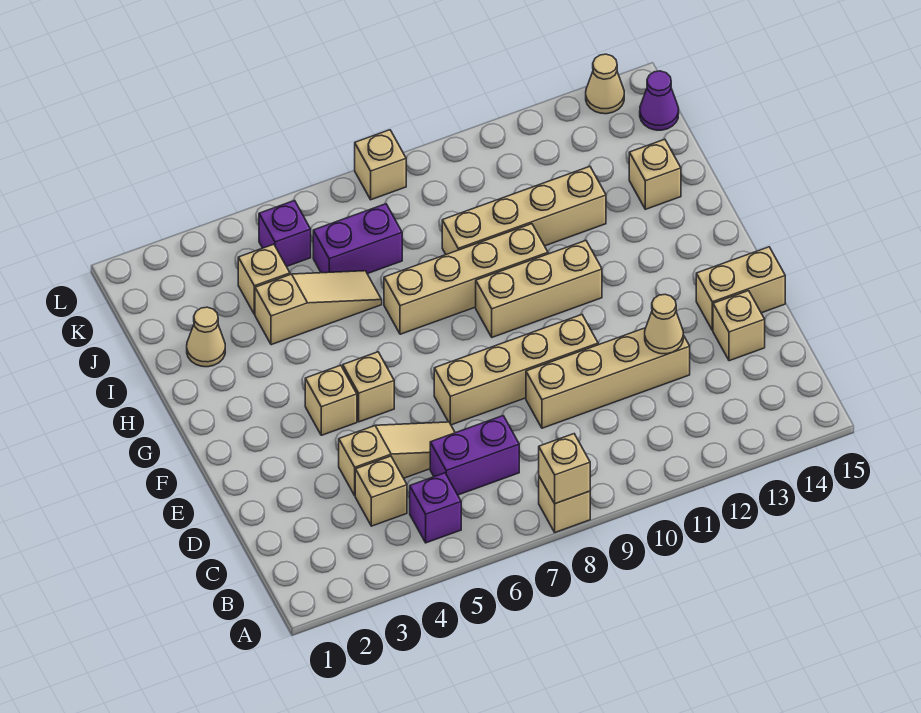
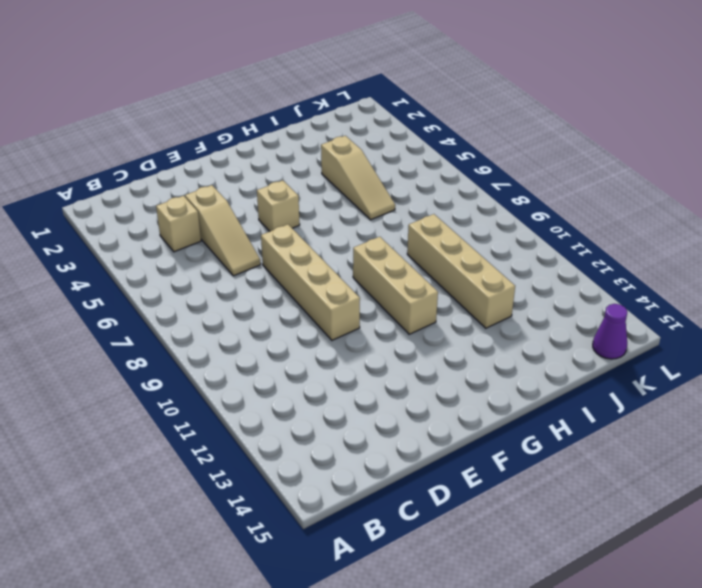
none -> tan brick A8 level 1
none -> purple brick B5 level 1
none -> purple brick C6:C7 level 1

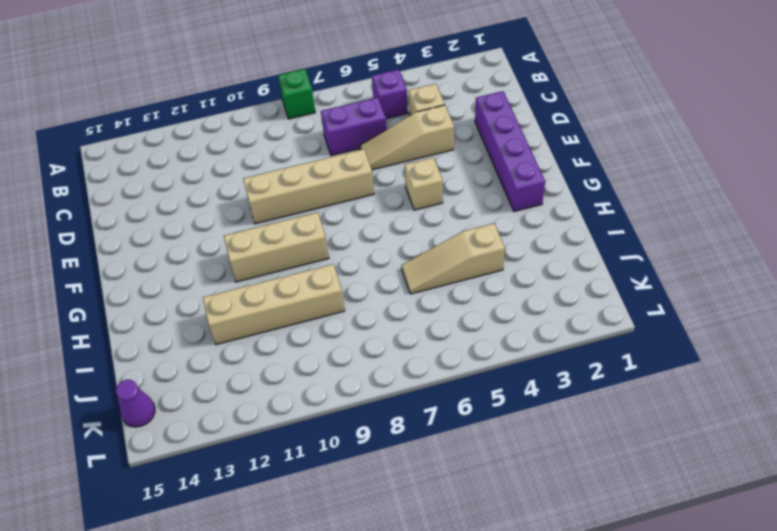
green brick A8 level 1 -> tan brick A8 level 1
purple brick D2:G2 level 1 -> none
none -> tan brick D9:D12 level 1
none -> tan brick D14 level 1
none -> tan brick E14:E15 level 1

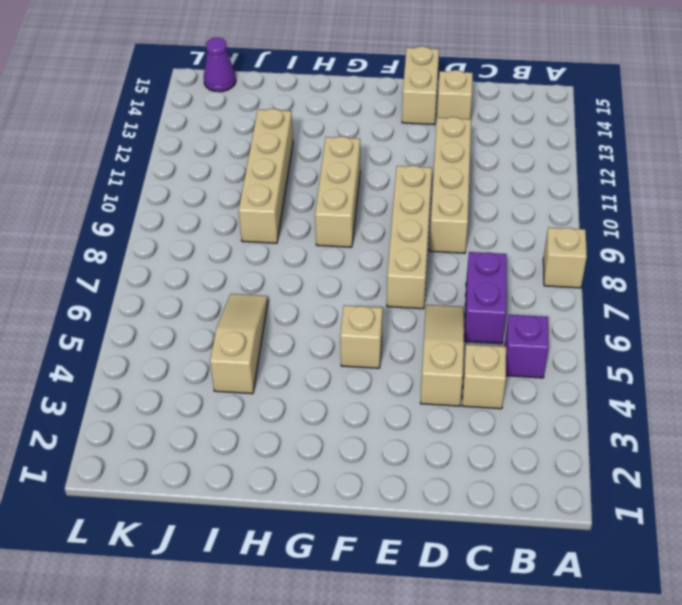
none -> tan brick F4 level 1
none -> tan brick H7:H10 level 1
none -> tan cone I2 level 1

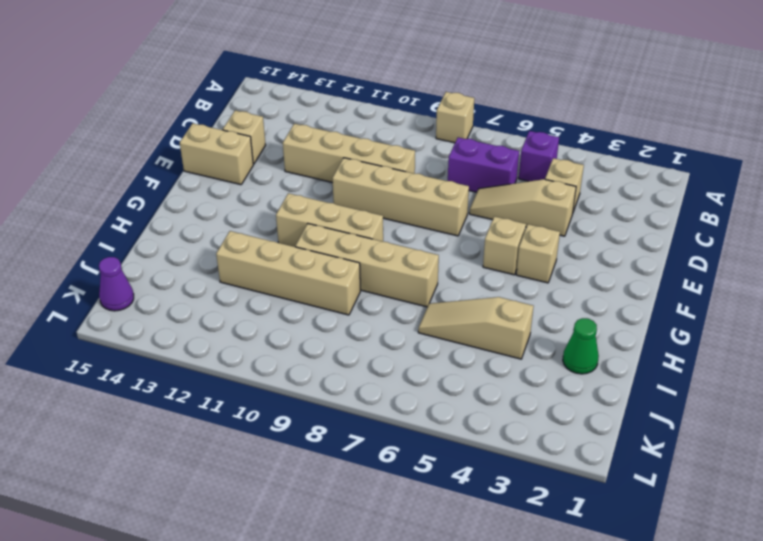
green cone I2 level 1 -> tan cone I2 level 1
none -> tan brick I14 level 1
none -> tan brick J4 level 1
none -> purple brick J6:J7 level 1

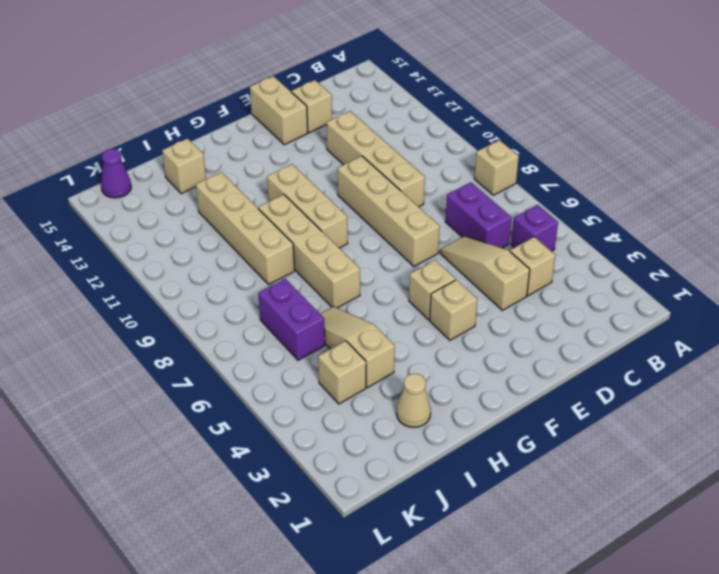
none -> purple brick K5 level 1
none -> tan brick L8 level 1
none -> tan cone L14 level 1

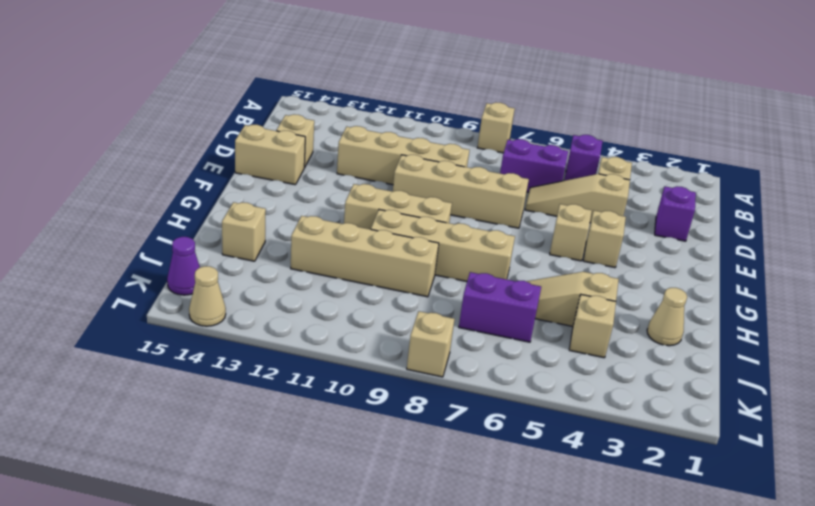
purple brick D2 level 1 -> purple brick K5 level 1
none -> tan brick A8 level 2
none -> tan cone D12 level 2

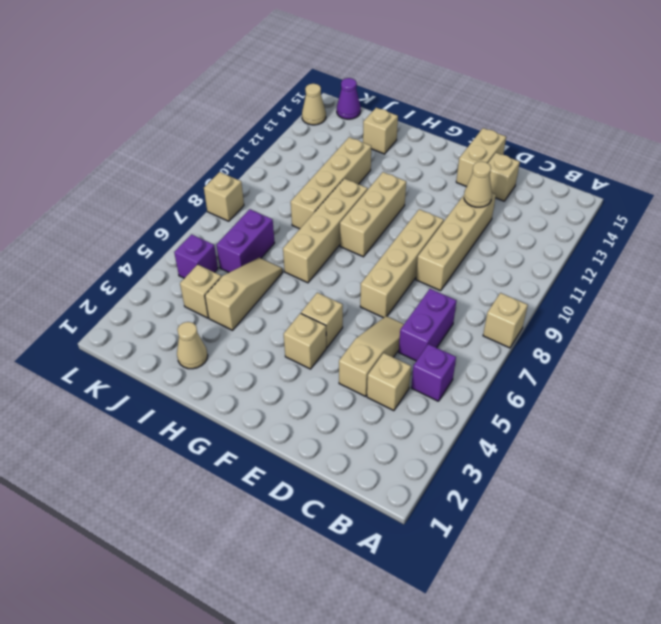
none -> tan brick A8 level 2

